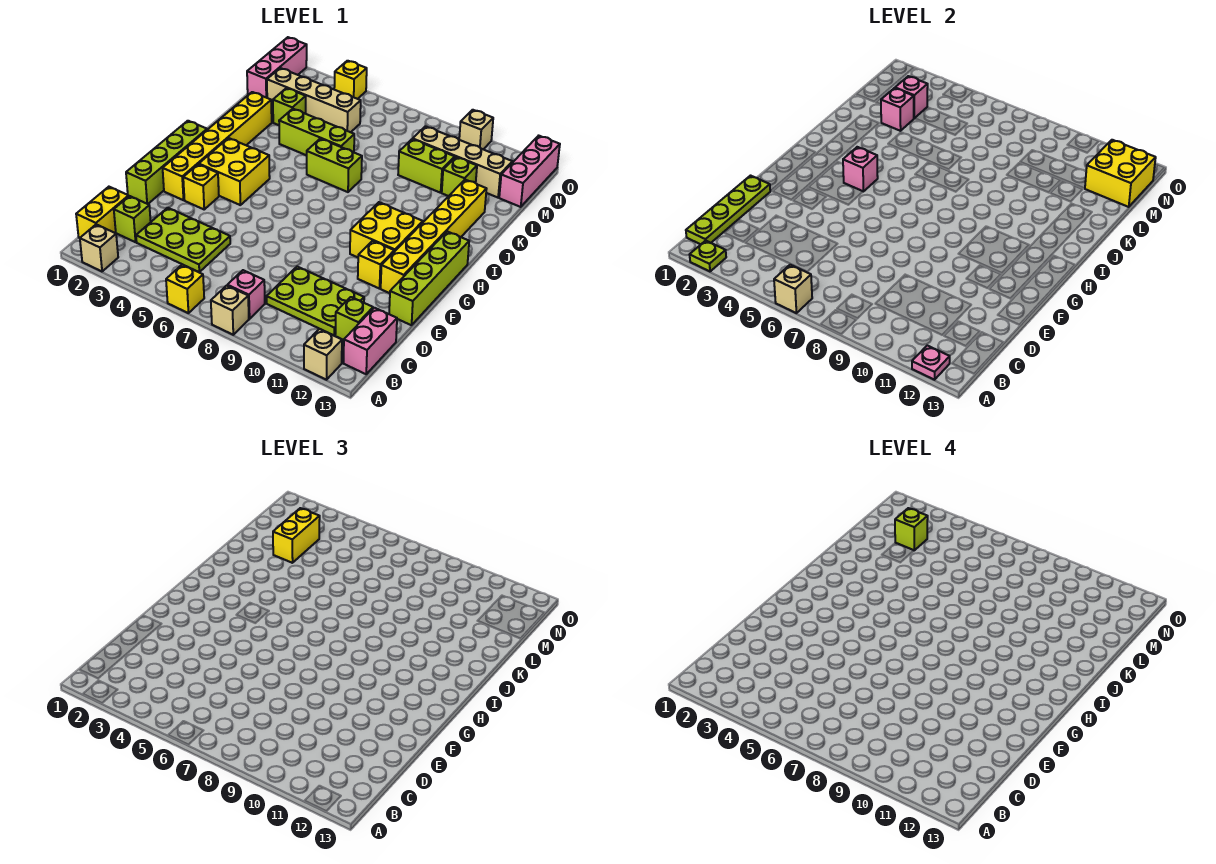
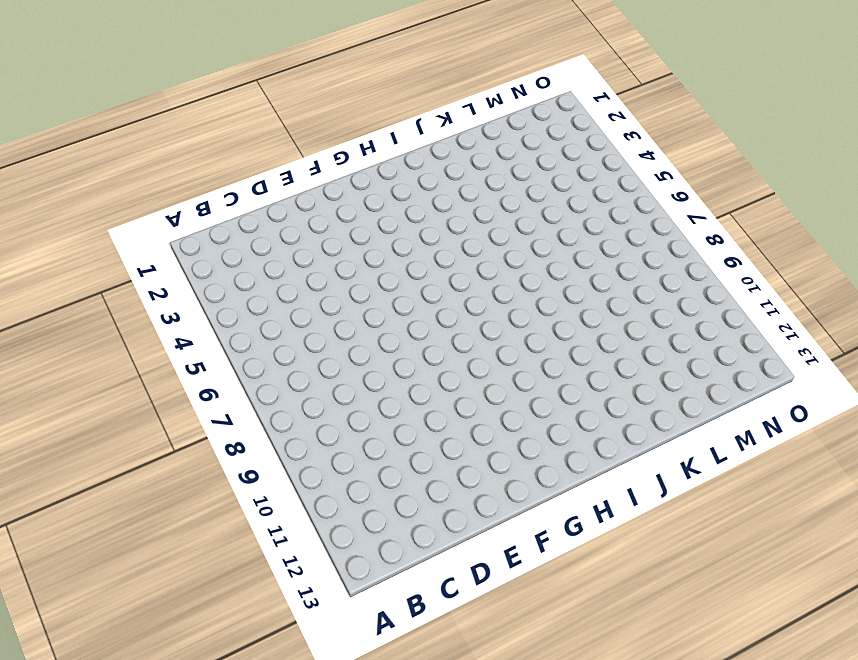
none -> tan brick A2 level 1
none -> yellow brick A6 level 1
none -> tan brick A8 level 1
none -> tan brick A12 level 1

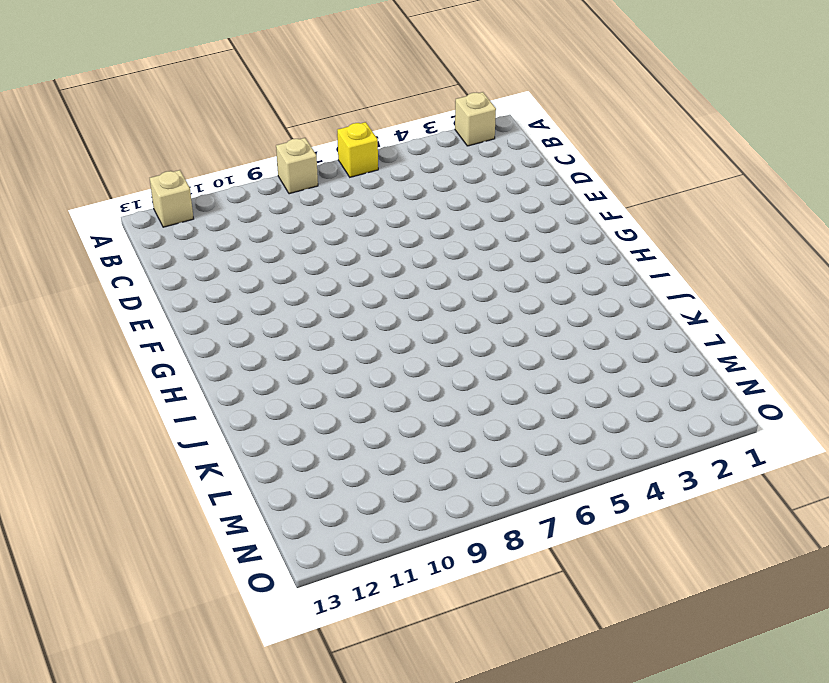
none -> yellow brick B1:C1 level 1
none -> pink brick B8 level 1
none -> pink brick B13:C13 level 1
none -> lime brick C2 level 1

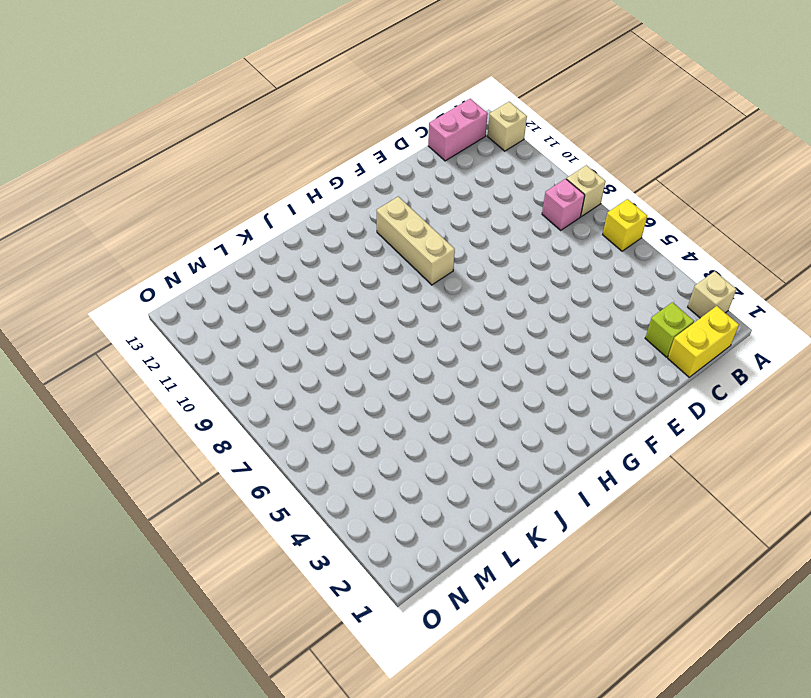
tan brick G9:G11 level 1 -> yellow brick G10:H11 level 1
none -> lime plate C3:D5 level 1
none -> lime plate C9:D11 level 1
none -> lime brick C12 level 1
none -> lime brick E1:H1 level 1

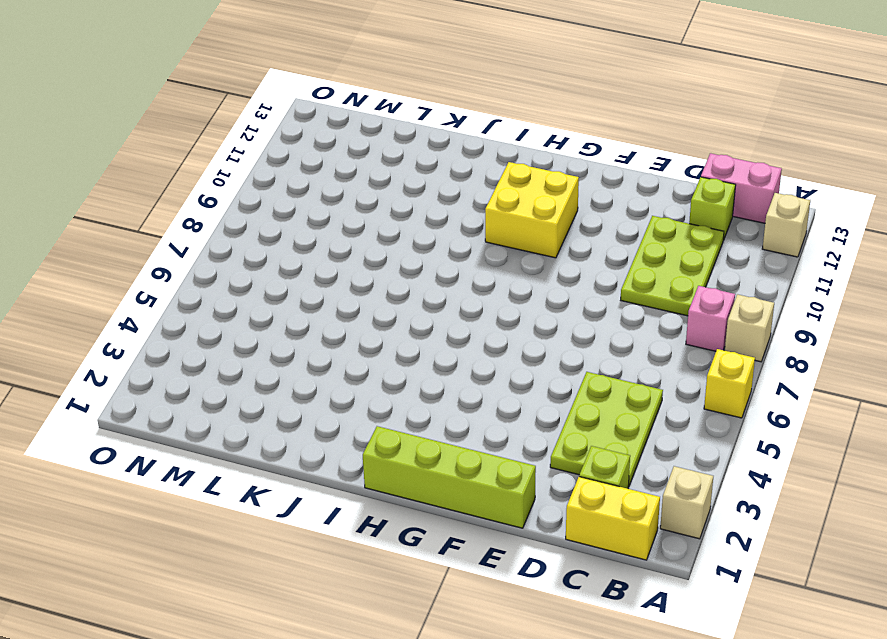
none -> lime brick E13:H13 level 1
none -> yellow brick F2:K2 level 1
none -> yellow brick F3 level 1
none -> yellow brick F11 level 1

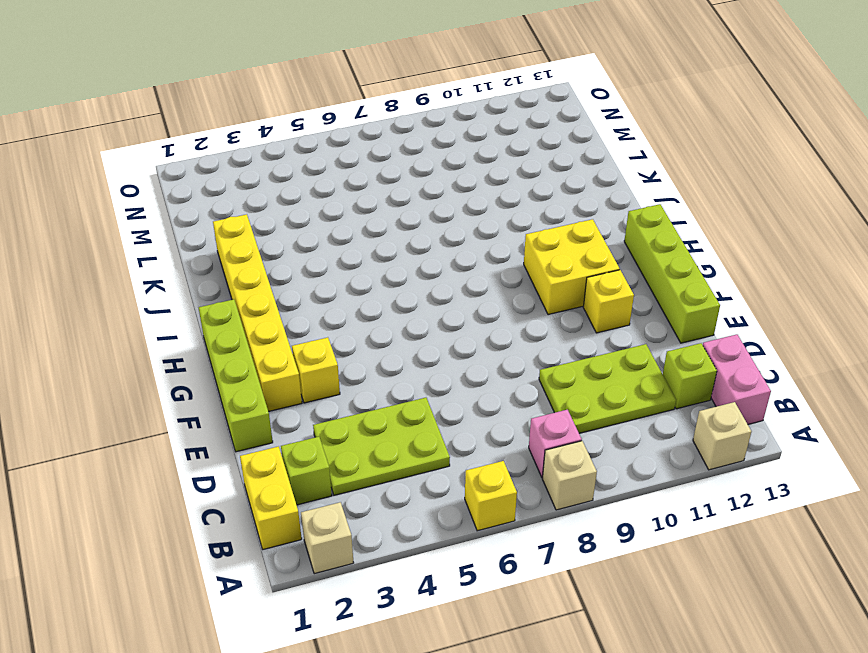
none -> yellow brick F12:K12 level 1
none -> yellow brick G3:H4 level 1
none -> lime brick J6:J7 level 1
none -> lime brick K4:K6 level 1

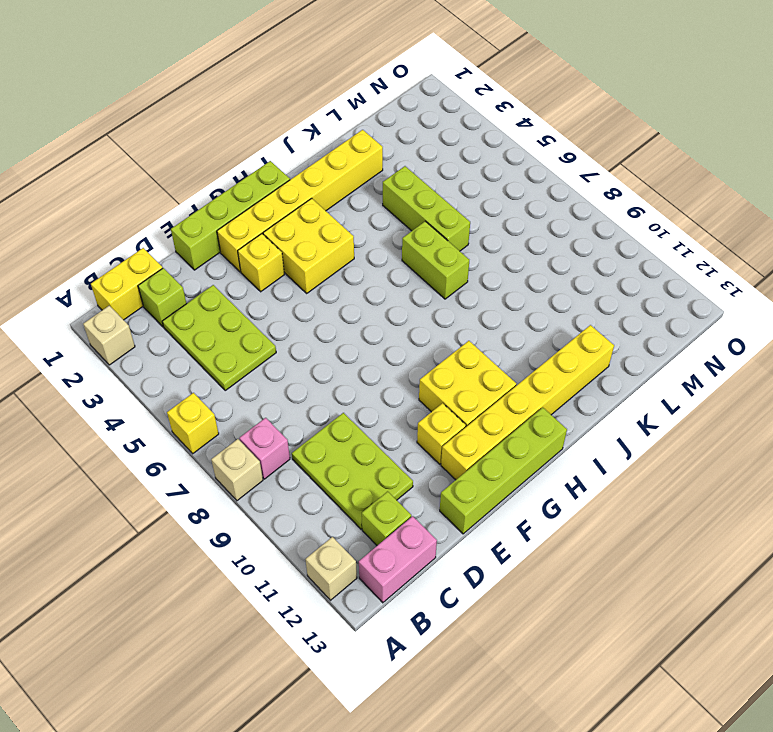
none -> lime brick L3 level 1
none -> lime brick L9:L10 level 1
none -> lime brick L11 level 1
none -> pink brick M1:O1 level 1

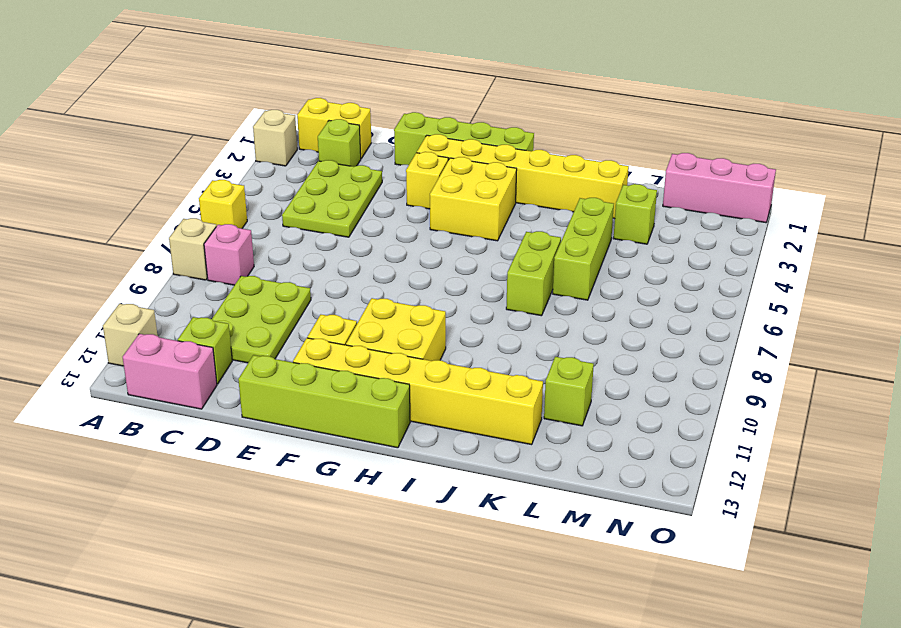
none -> lime brick L9:L10 level 1
none -> tan brick M2:M5 level 1
none -> tan brick M9:M12 level 1
none -> pink brick M13:O13 level 1

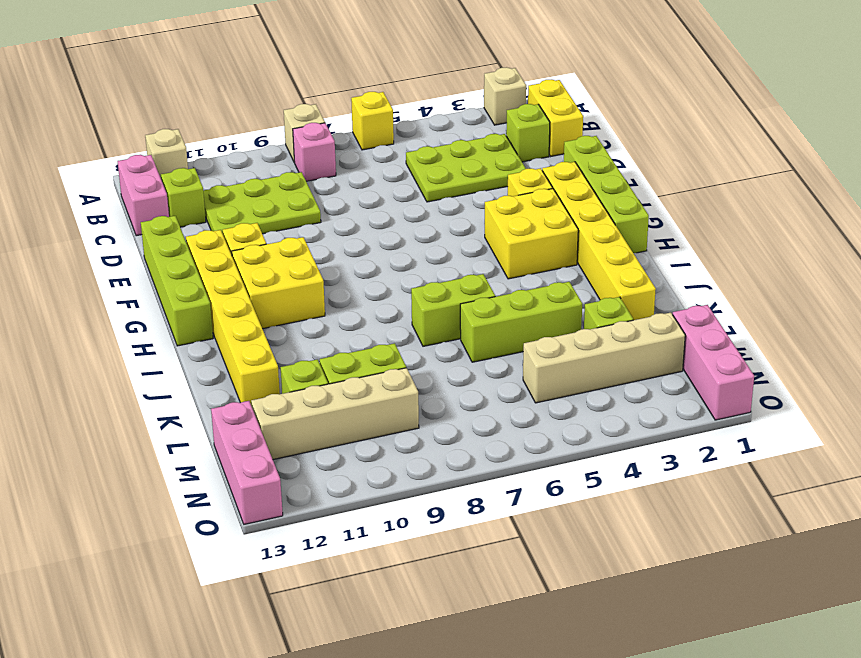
none -> yellow brick O4 level 1
none -> tan brick O10 level 1
none -> lime plate A2 level 2
none -> tan brick A6 level 2

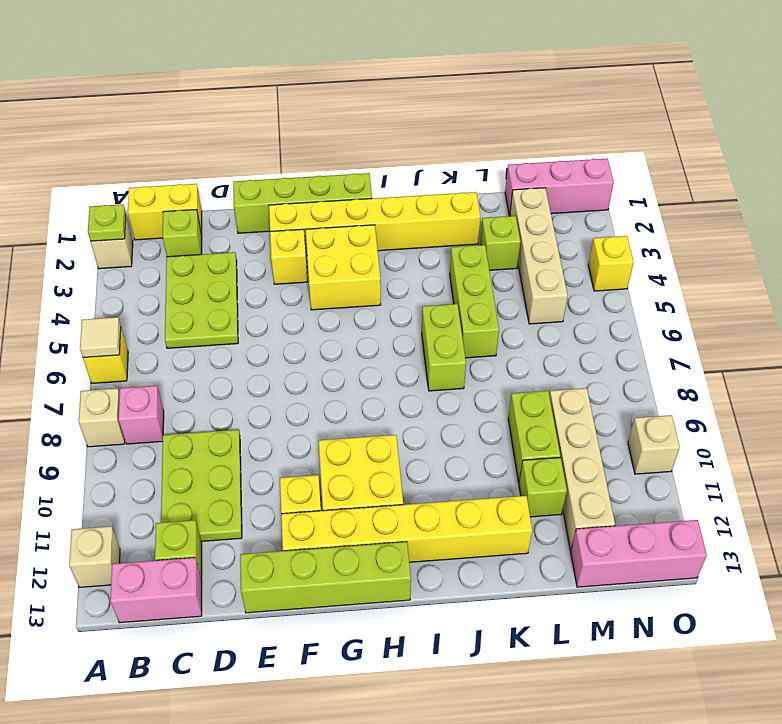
tan tile A6 level 2 -> tan brick A6 level 2
none -> pink plate A12 level 2
none -> lime plate B1:E1 level 2
none -> pink brick H4 level 2
none -> pink brick L3 level 2

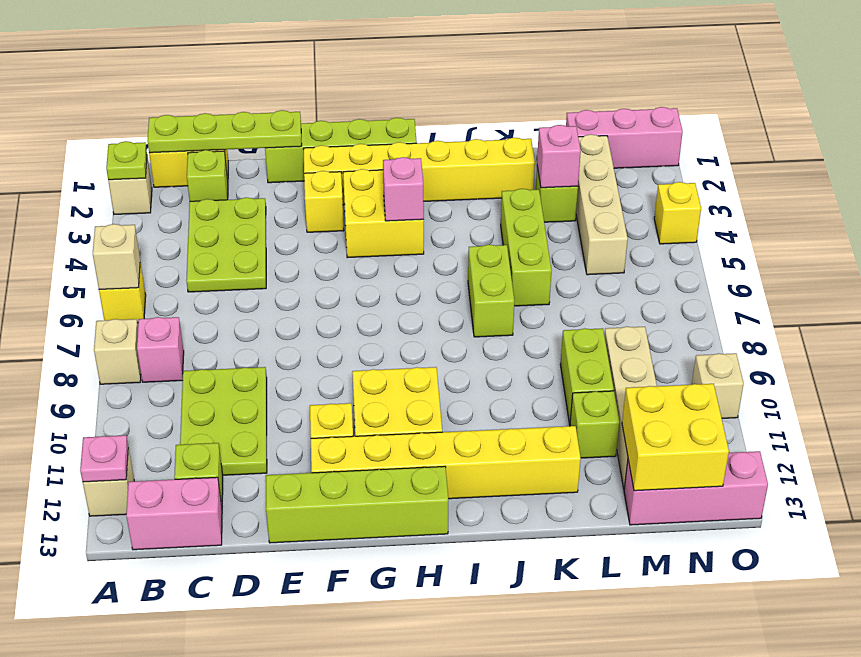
none -> pink brick M3 level 2
none -> yellow brick L3:M3 level 3
none -> lime brick M3 level 4

